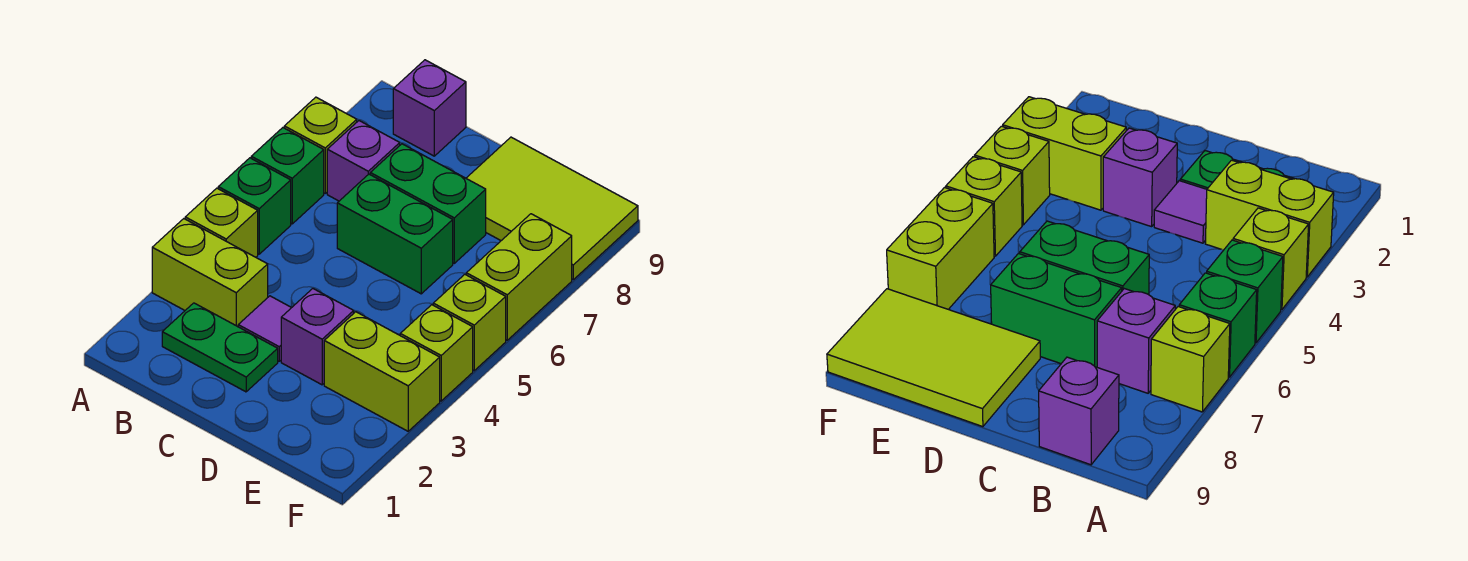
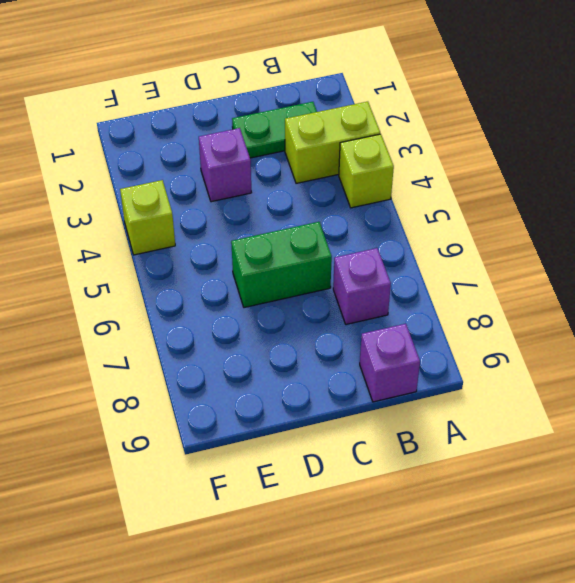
none -> green brick A5 level 1
none -> green brick A6 level 1
none -> lime brick A7 level 1

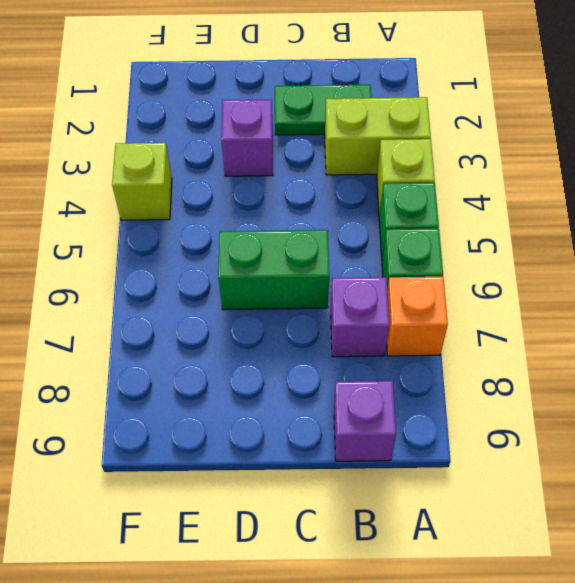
orange brick A7 level 1 -> lime brick A7 level 1
none -> purple tile C3 level 1
none -> green brick C7:D7 level 1
none -> lime tile D8:F9 level 1

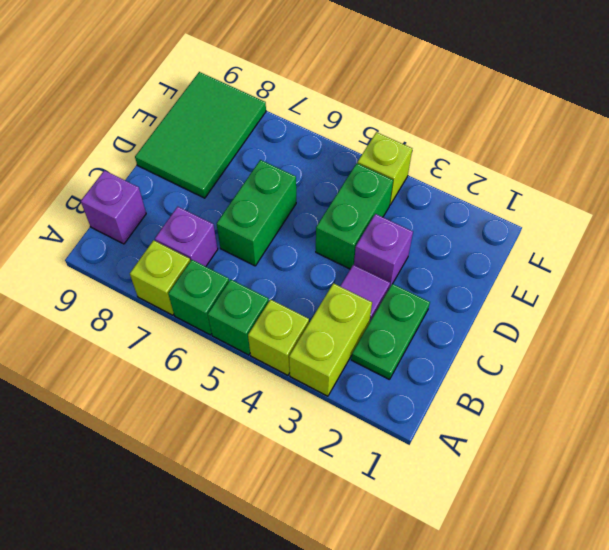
green brick D4:E4 level 1 -> green brick C7:D7 level 1
green tile D8:F9 level 1 -> lime tile D8:F9 level 1
none -> lime brick E3:F3 level 1
none -> lime brick F5 level 1
none -> lime brick F6:F7 level 1

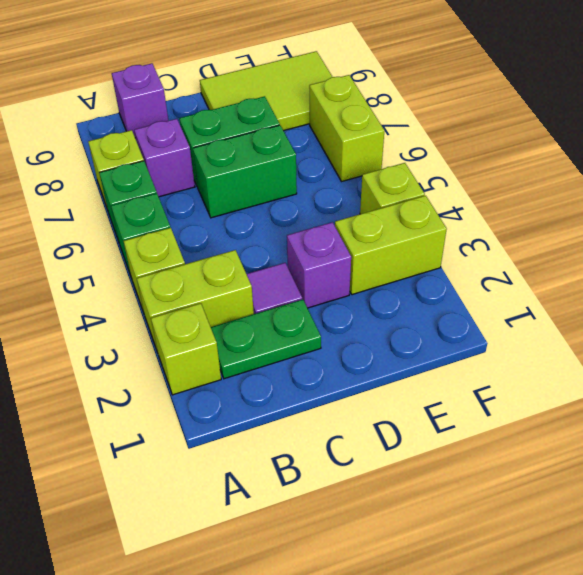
lime brick A2 level 1 -> lime brick F5 level 1

